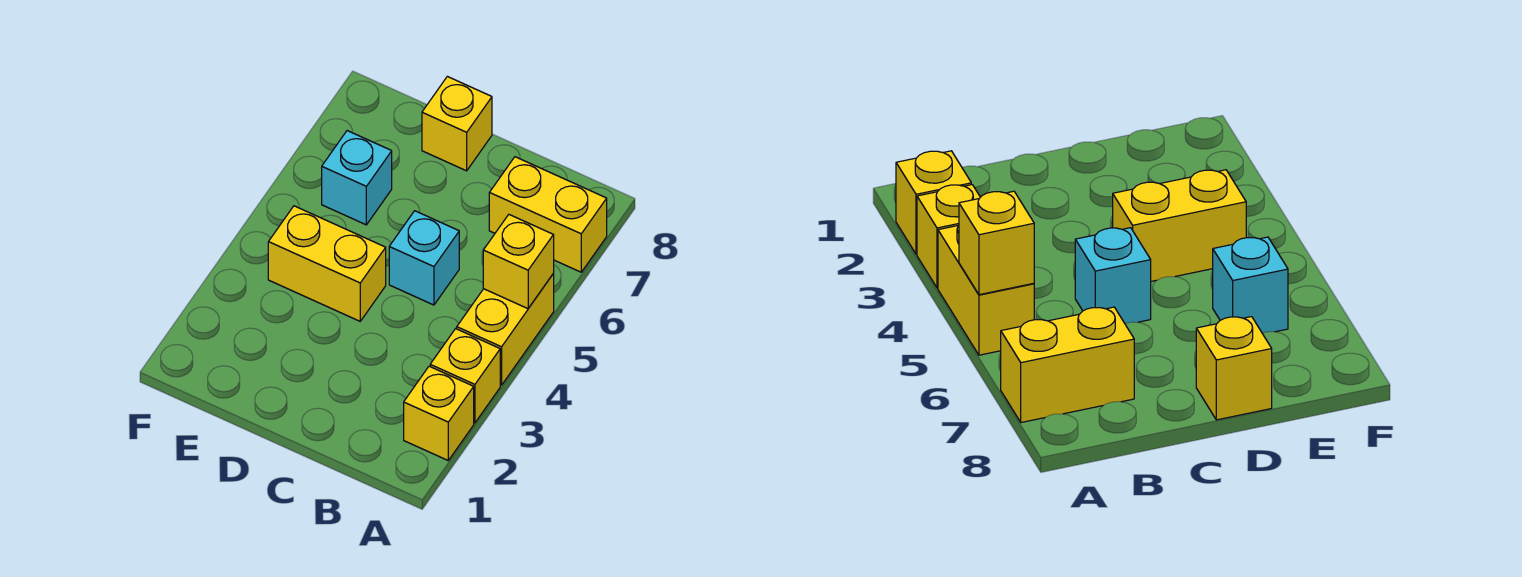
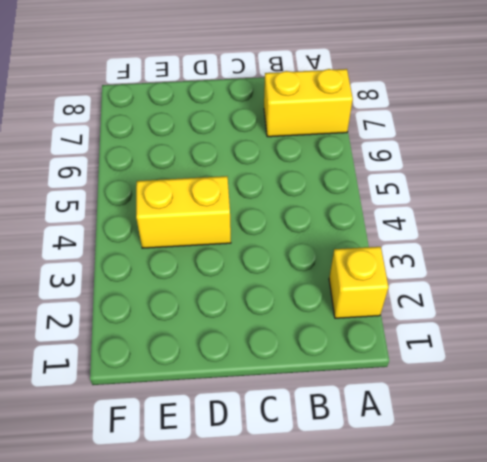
none -> yellow brick A3 level 1
none -> yellow brick A4:A5 level 1

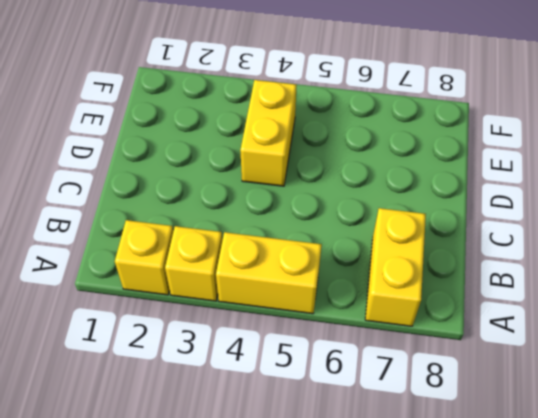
none -> cyan brick C5 level 1
none -> yellow brick D8 level 1

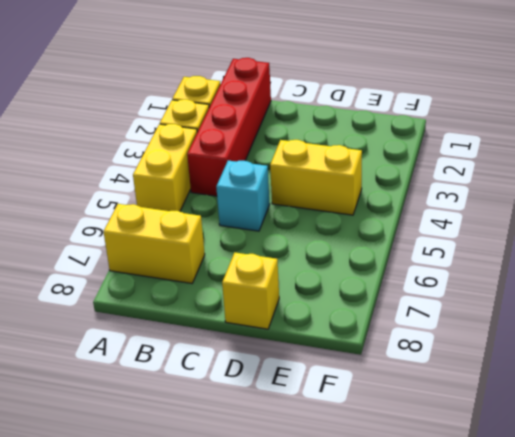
red brick B1:B4 level 1 -> none
none -> cyan brick E6 level 1
none -> yellow brick A5 level 2

